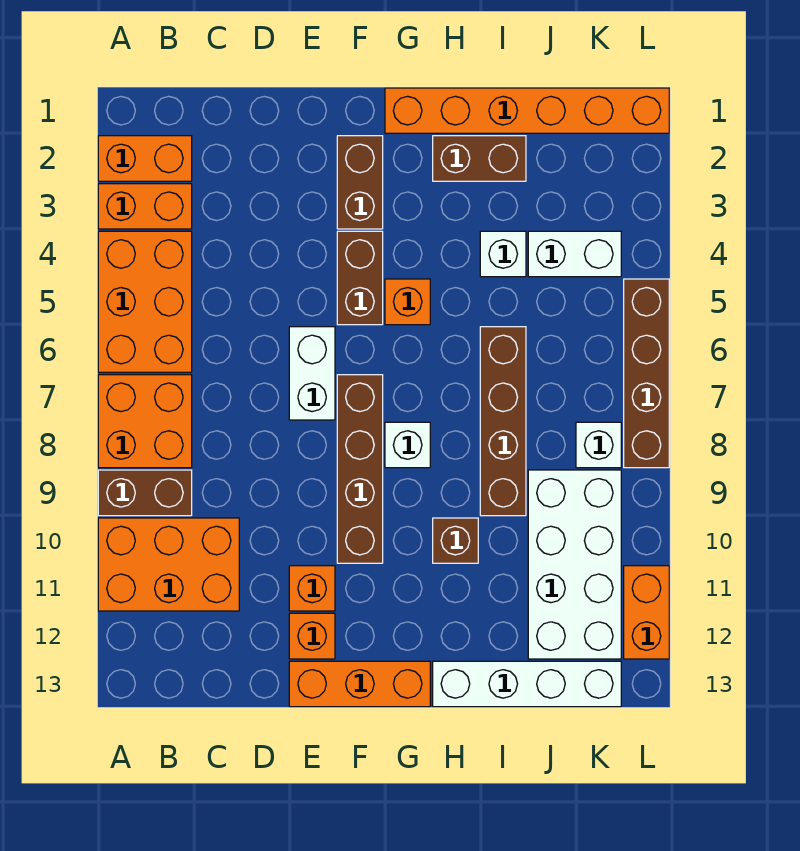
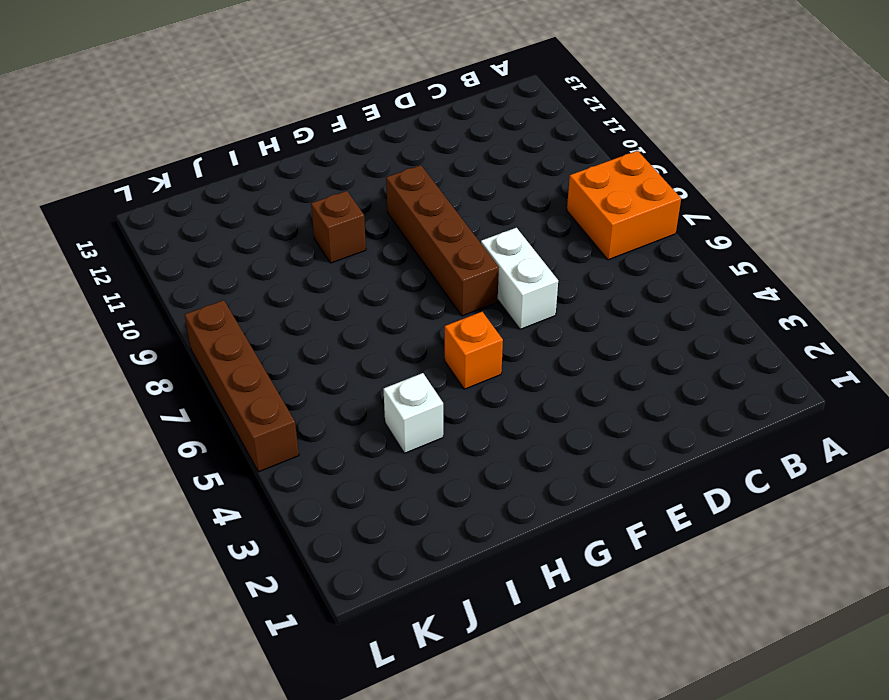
none -> orange brick A2:B2 level 1
none -> orange brick A3:B3 level 1
none -> orange brick A4:B6 level 1

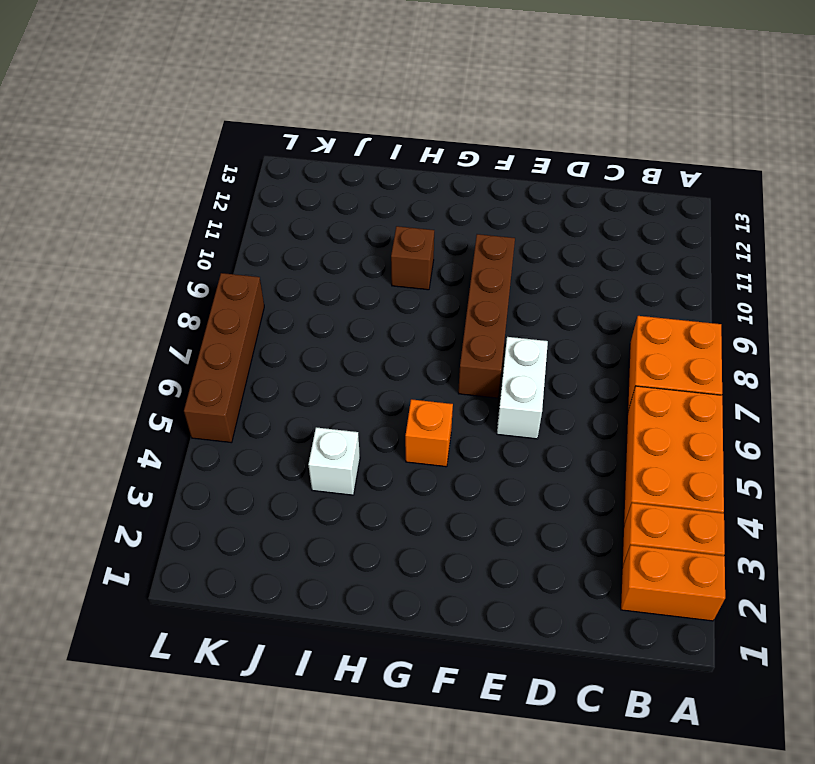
none -> brown brick A9:B9 level 1
none -> orange brick A10:C11 level 1
none -> orange brick E11 level 1

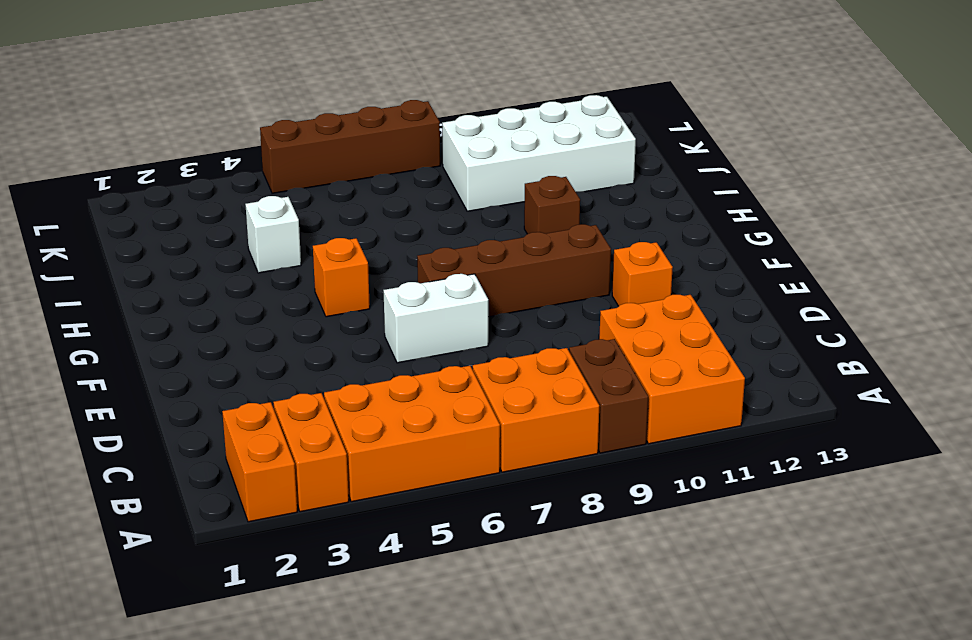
none -> orange brick E12 level 1
none -> orange brick E13:G13 level 1
none -> brown brick F2:F3 level 1

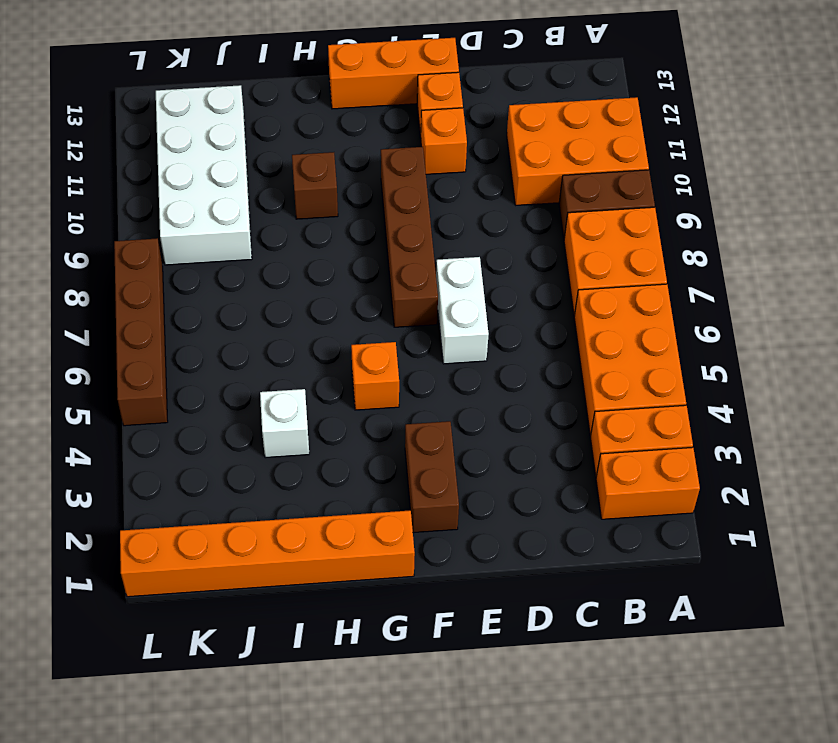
none -> brown brick F4:F5 level 1
none -> white brick G8 level 1
none -> brown brick H2:I2 level 1

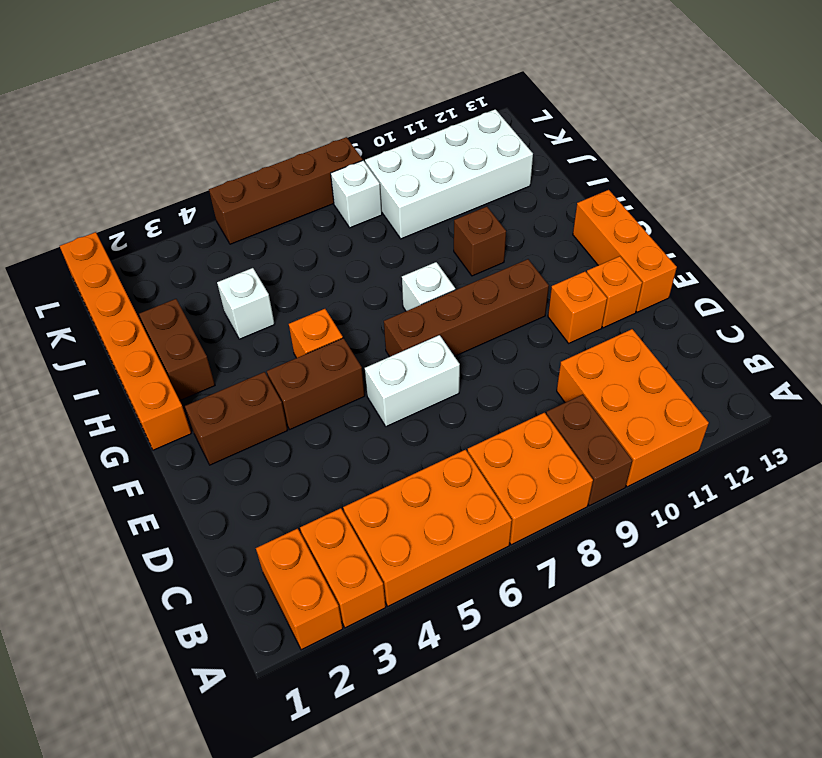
none -> white brick H13:K13 level 1
none -> brown brick I6:I9 level 1
none -> white brick J4:K4 level 1

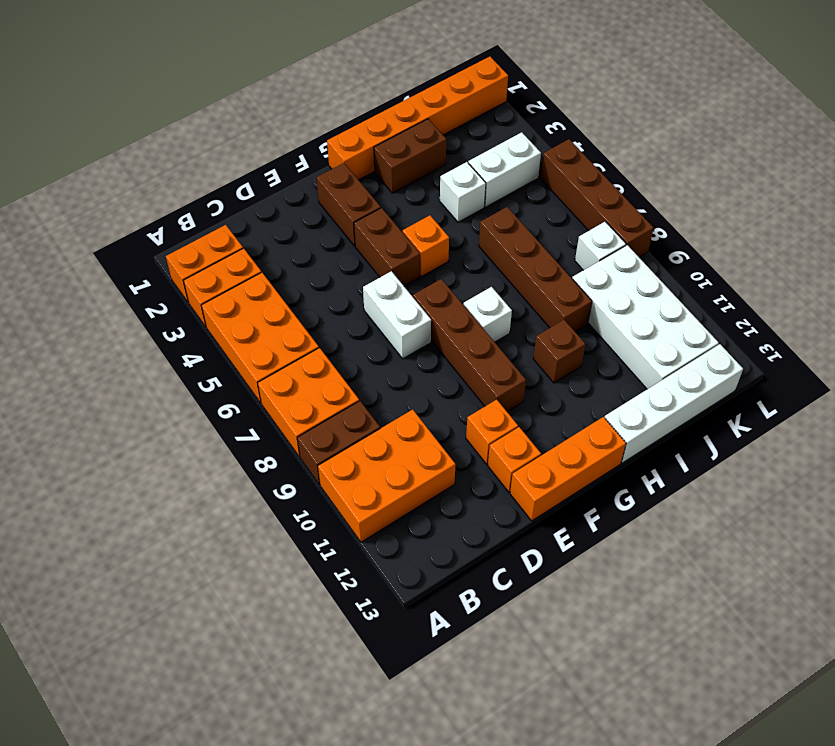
none -> orange brick L11:L12 level 1

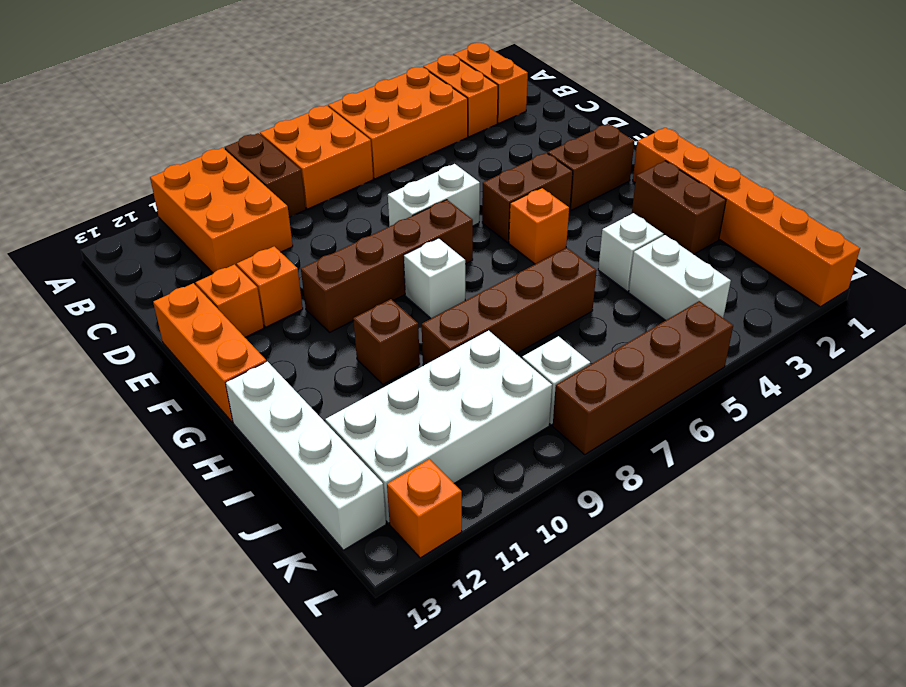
orange brick L12 level 1 -> orange brick L11:L12 level 1

